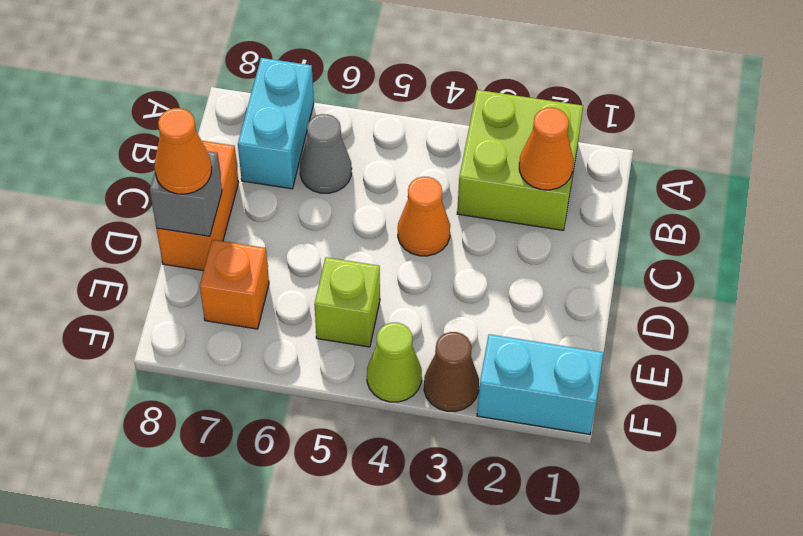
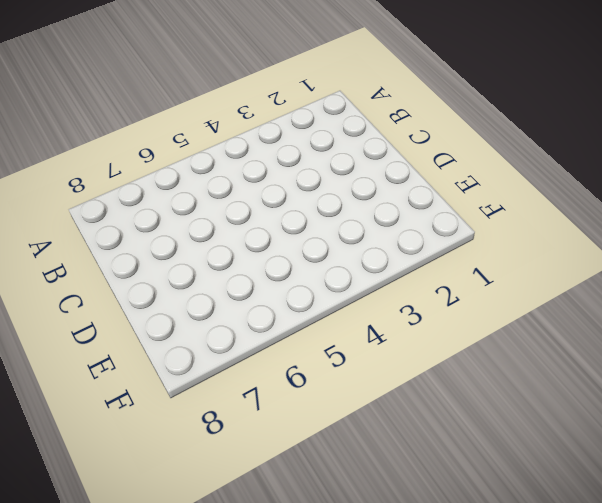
none -> lime brick A2:B3 level 1
none -> cyan brick A7:B7 level 1
none -> grey cone B6 level 1

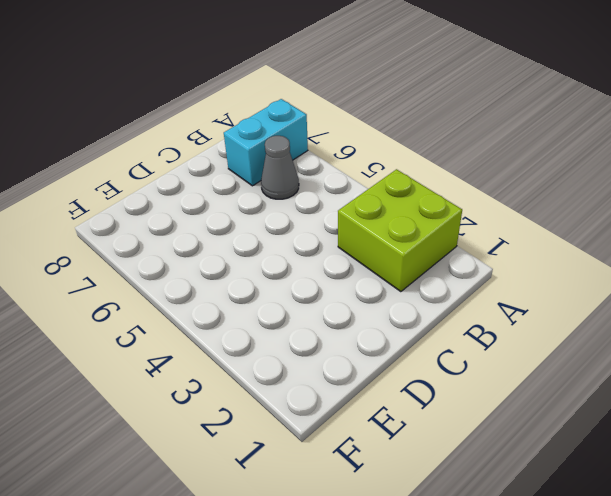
none -> orange cone C4 level 1
none -> orange brick C8:D8 level 1
none -> lime brick E5 level 1

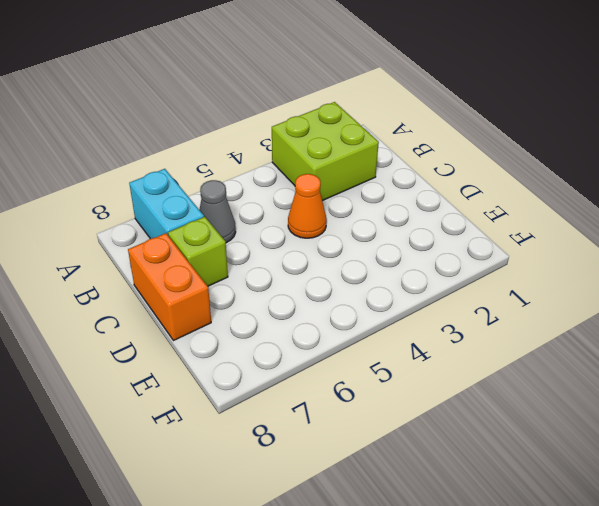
lime brick C7 level 1 -> lime brick E5 level 1
none -> orange brick E7 level 1
none -> cyan brick F1:F2 level 1
none -> brown cone F3 level 1

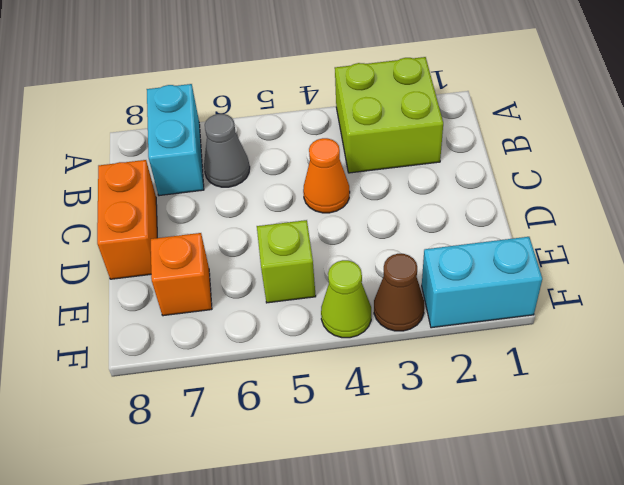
none -> orange cone B2 level 2
none -> grey brick D8 level 2
none -> orange cone D8 level 3

